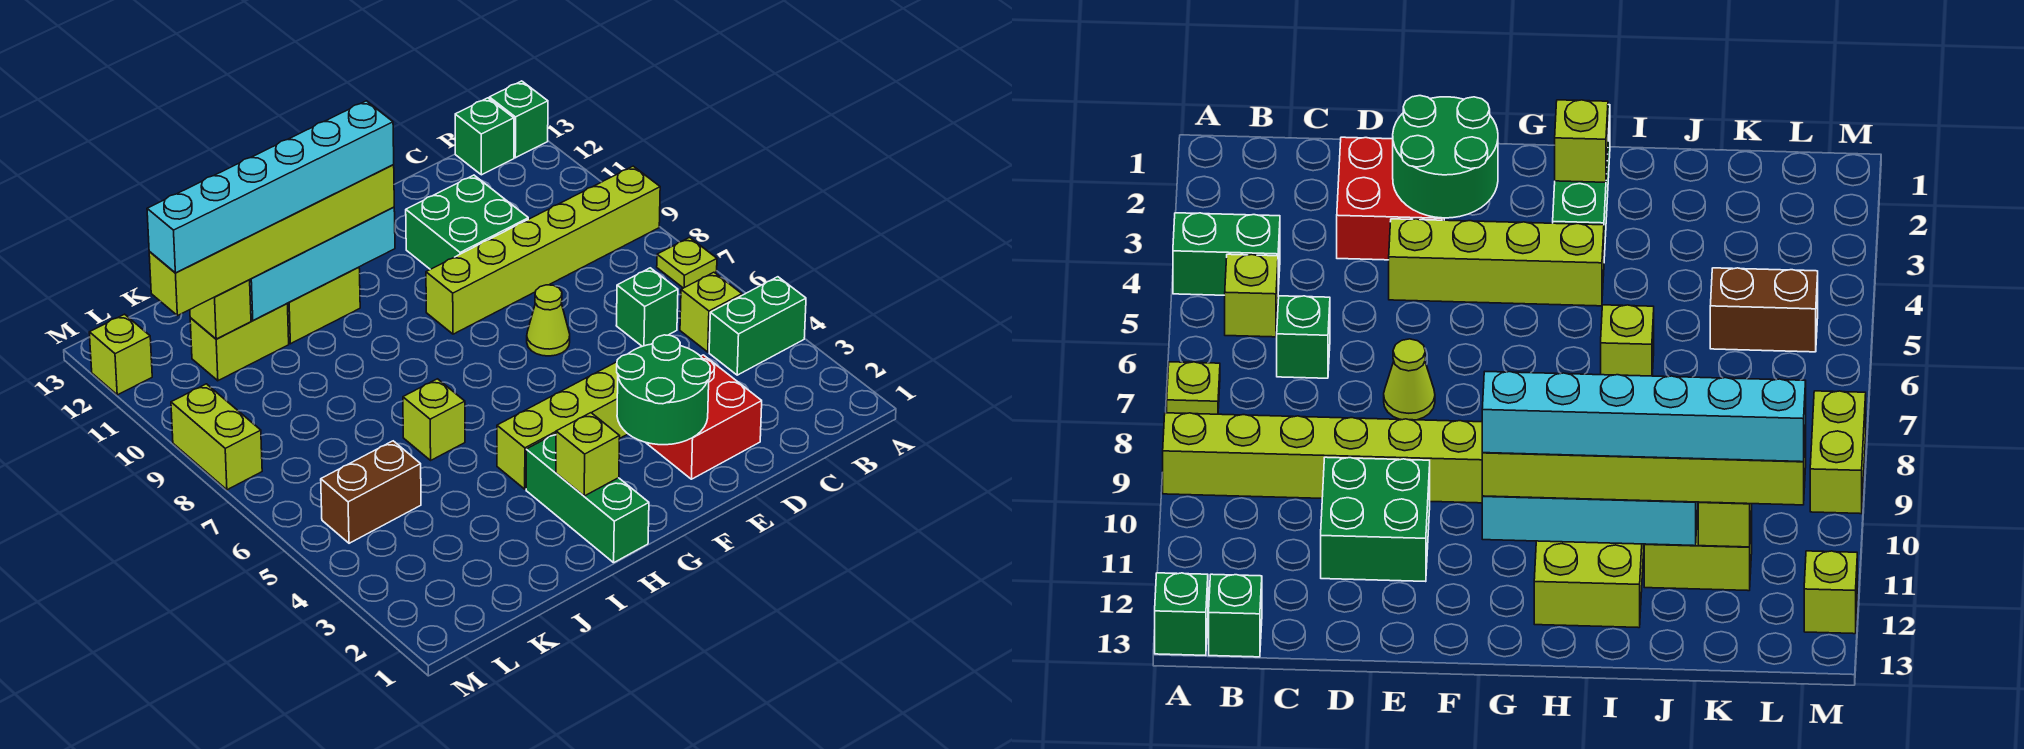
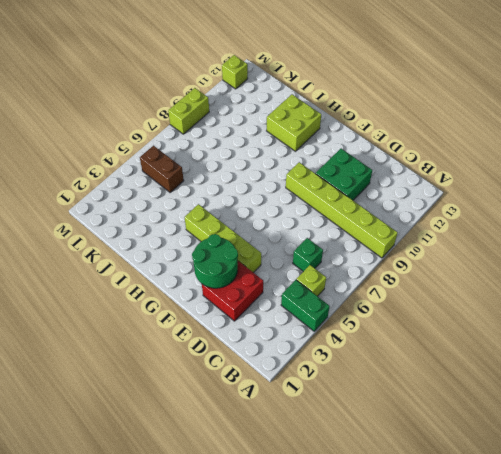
none -> lime plate A7 level 1
none -> green brick A13 level 1
none -> green brick B13 level 1

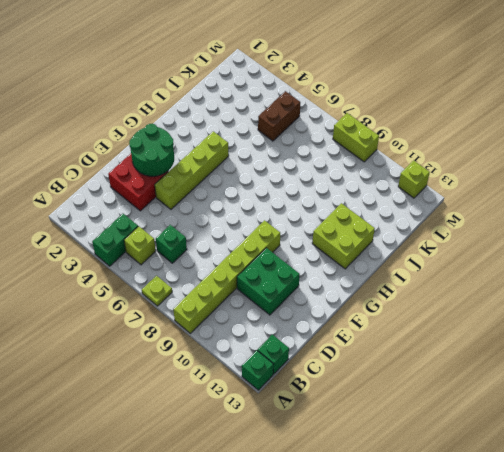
none -> lime cone E7 level 1
none -> green brick H1:H3 level 1
none -> lime brick I6 level 1

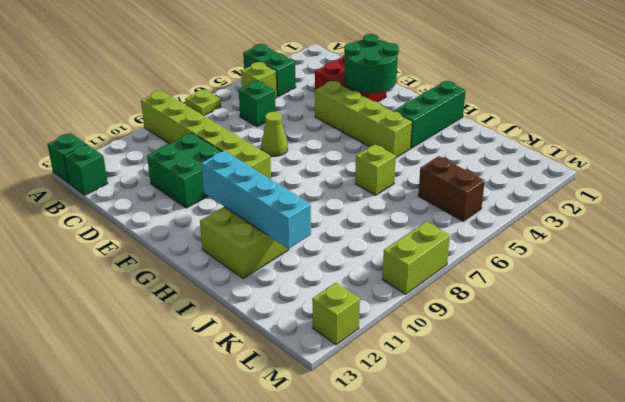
none -> lime brick J11:K11 level 1
none -> lime brick H2 level 2
none -> lime brick K11 level 2

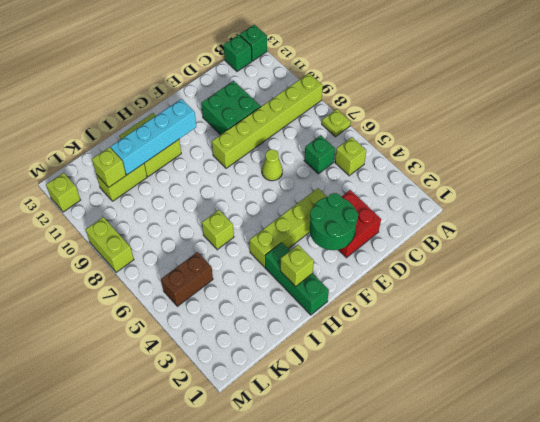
none -> green brick A4:B4 level 1
none -> lime brick G11:L11 level 3
none -> cyan brick G11:L11 level 4

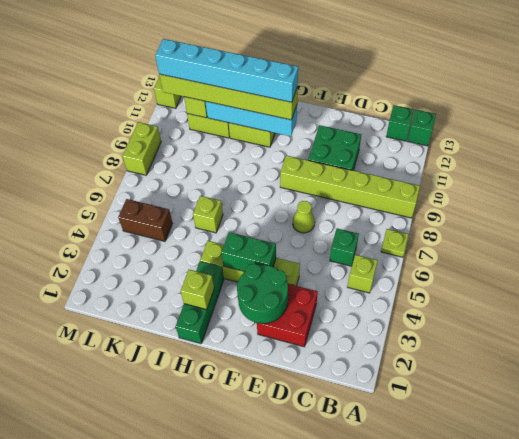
green brick F4:G4 level 2 -> green brick A4:B4 level 1

